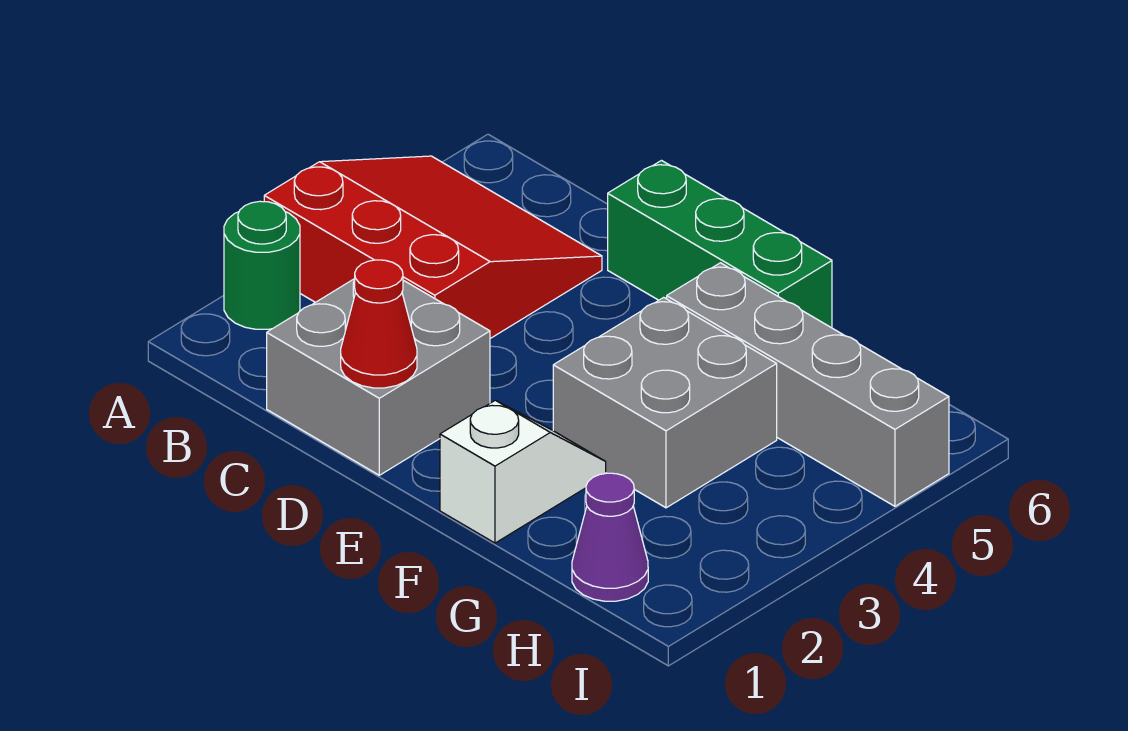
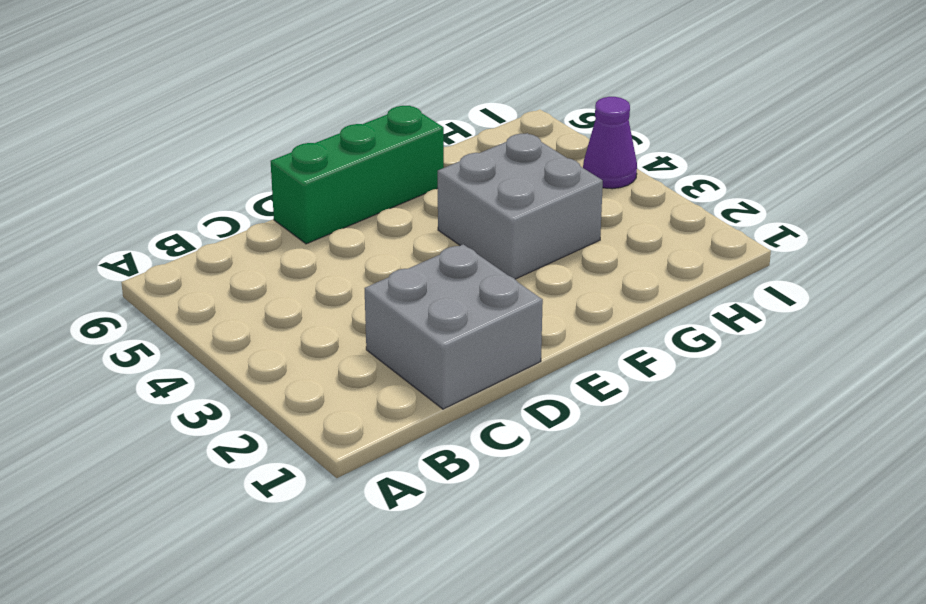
purple cone I4 level 1 -> purple cone H1 level 1
none -> green round brick A2 level 1
none -> red slope A3:C5 level 1 top 3

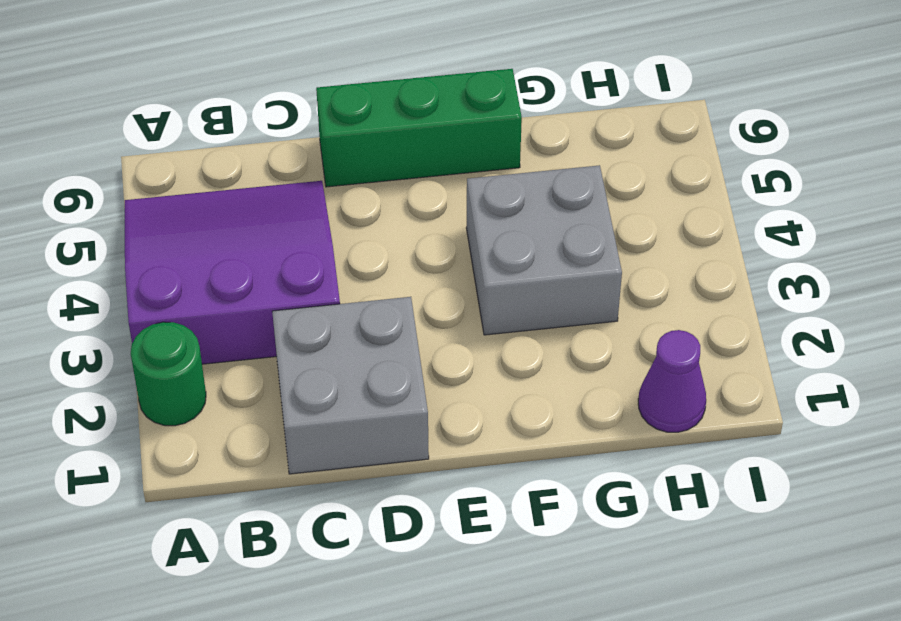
purple slope A3:C5 level 1 top 3 -> red slope A3:C5 level 1 top 3
none -> white slope F1:F2 level 1 top 1
none -> grey brick F5:I5 level 1

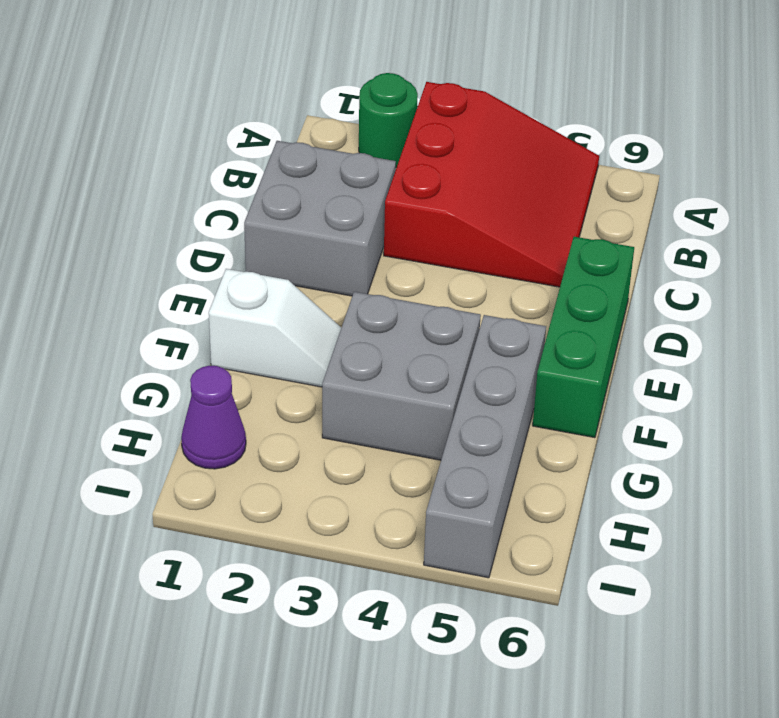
none -> red cone D1 level 2

